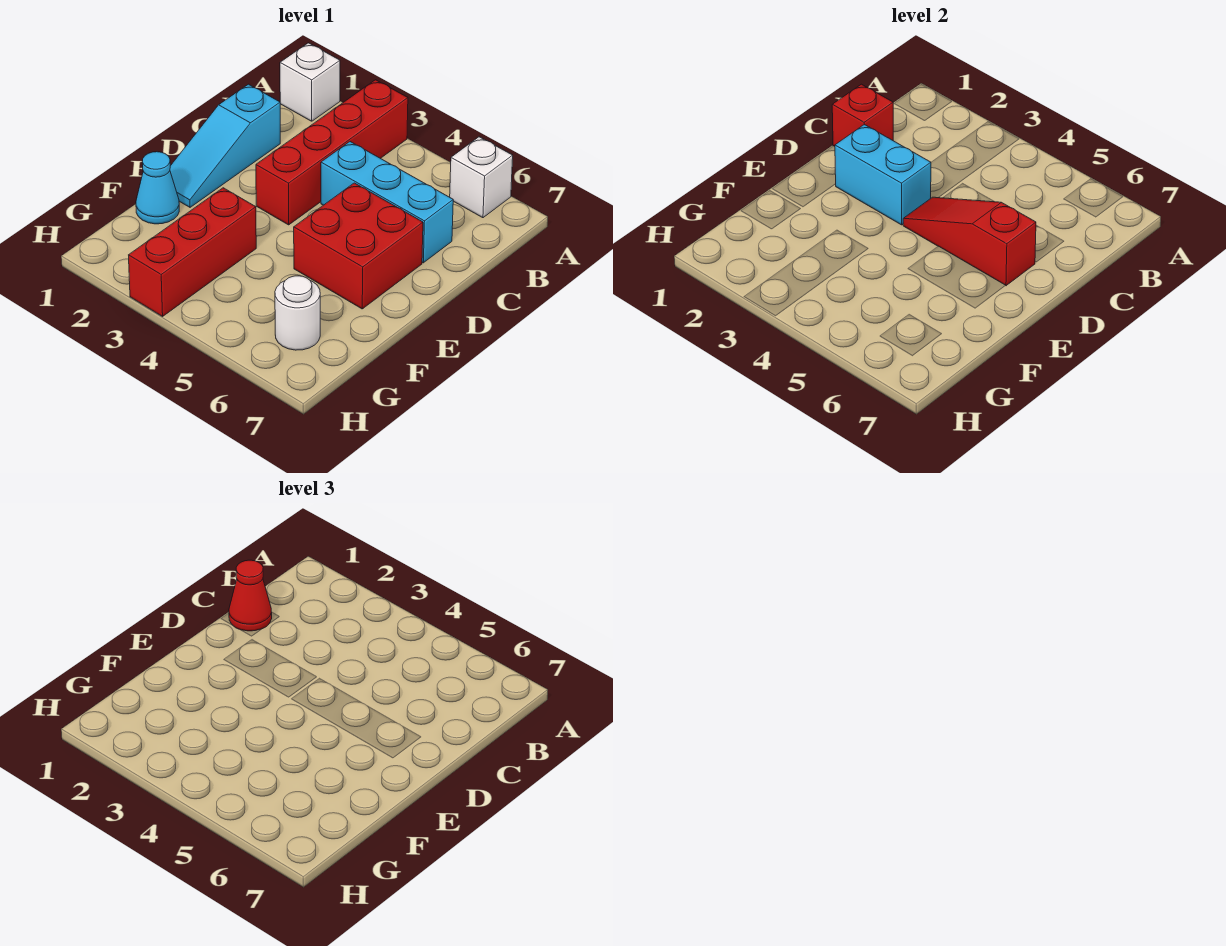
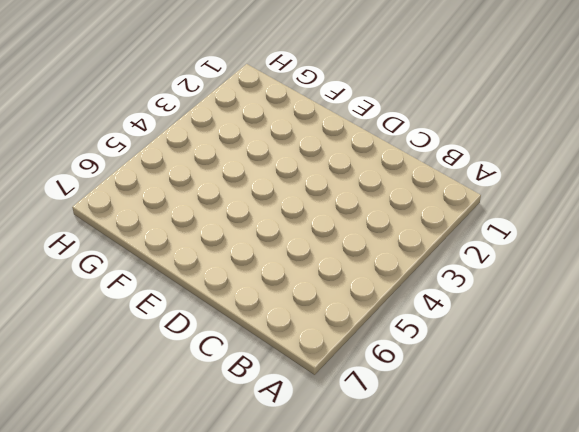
none -> white brick A1 level 1
none -> red brick A3:D3 level 1
none -> white brick A6 level 1

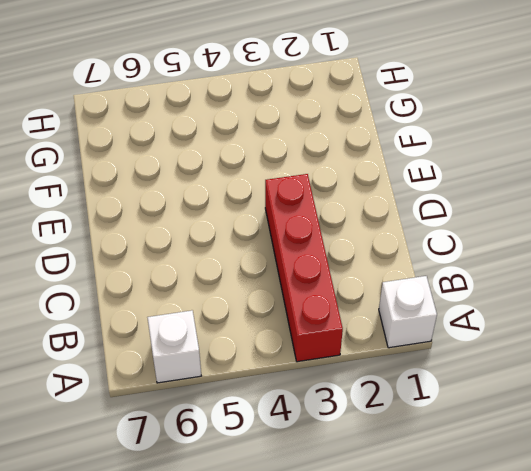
none -> cyan slope C1:E1 level 1 top C
none -> cyan brick C4:C6 level 1
none -> red brick D5:E6 level 1

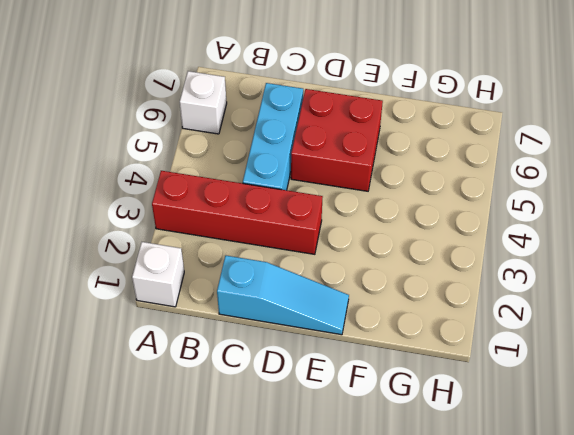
none -> cyan cone F1 level 1
none -> red brick F3:H3 level 1
none -> white round brick G6 level 1

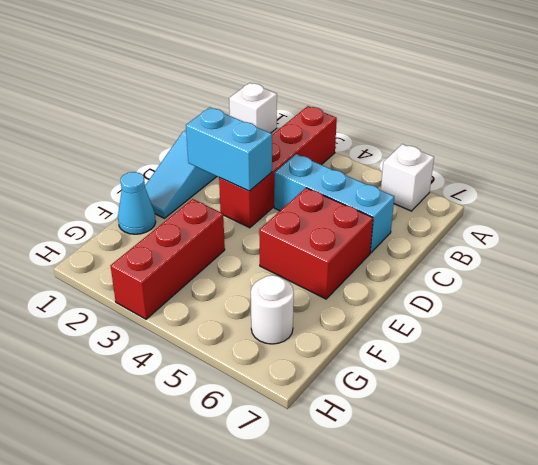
none -> red brick C1 level 2
none -> red slope D4:D6 level 2 top 6
none -> red cone C1 level 3

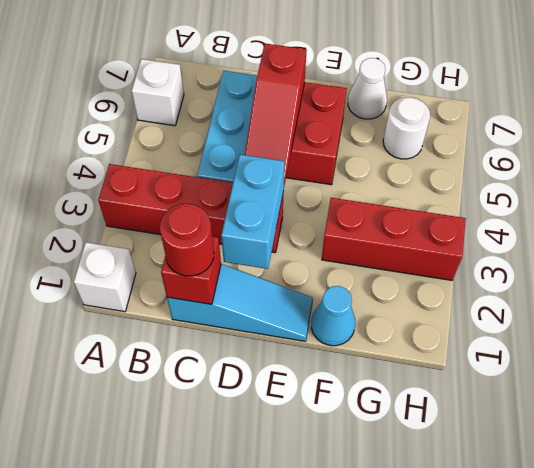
red round brick C1 level 3 -> red cone C1 level 3
white cone F7 level 1 -> none

